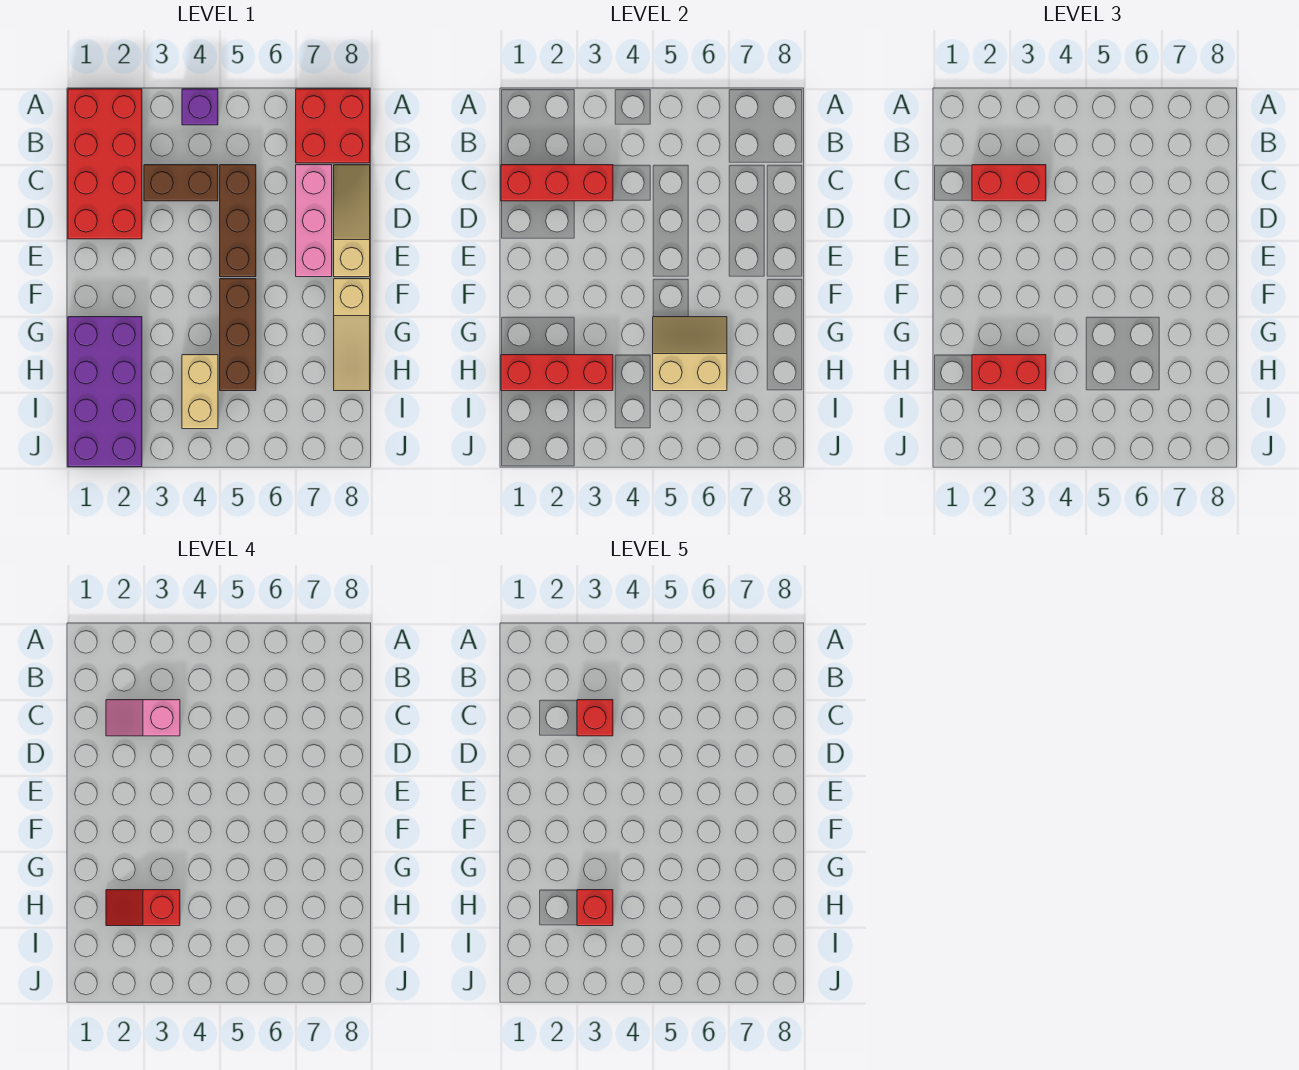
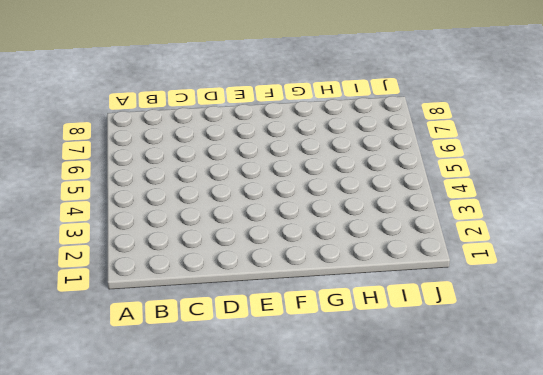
none -> red brick A1:D2 level 1
none -> purple brick A4 level 1
none -> red brick A7:B8 level 1

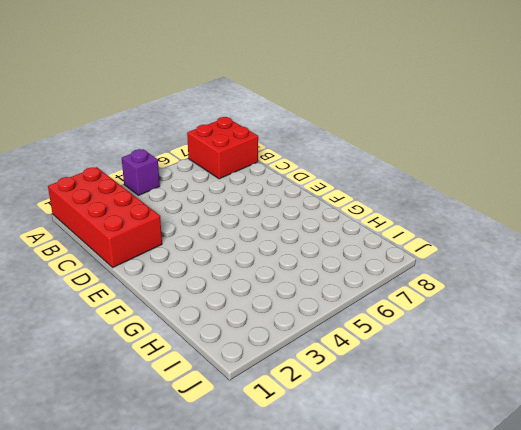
none -> brown brick C3:C4 level 1
none -> brown brick C5:E5 level 1
none -> pink brick C7:E7 level 1

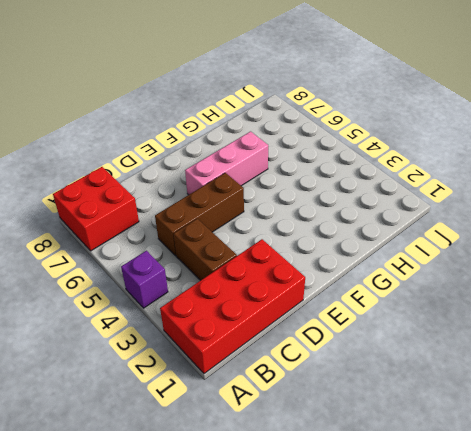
pink brick E6:G6 level 1 -> pink brick C7:E7 level 1
none -> tan slope C8:E8 level 1 top E
none -> brown brick F5:H5 level 1
none -> tan slope F8:H8 level 1 top F

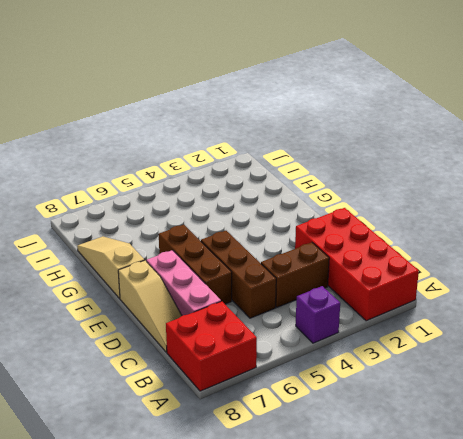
brown brick D6:F6 level 1 -> brown brick F5:H5 level 1
none -> purple brick G1:J2 level 1
none -> tan brick H4:I4 level 1
none -> red brick C1:C3 level 2

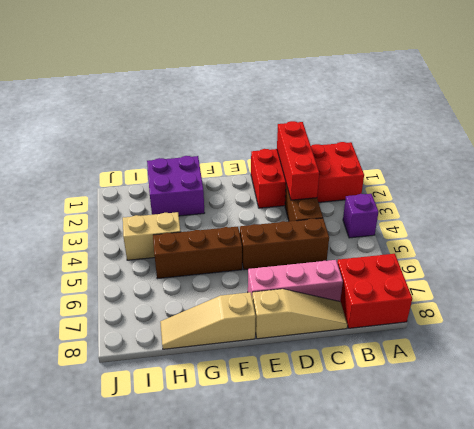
purple brick G1:H2 level 1 -> purple brick G1:J2 level 1
none -> tan slope G5:H6 level 2 top H
none -> red brick H1:H3 level 2
none -> red brick C2:C3 level 3

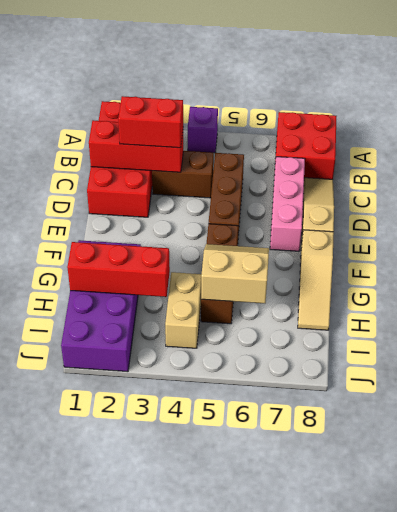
none -> red brick H2:H3 level 3
none -> pink slope C2:C3 level 4 top 3
none -> red slope H2:H3 level 4 top 3

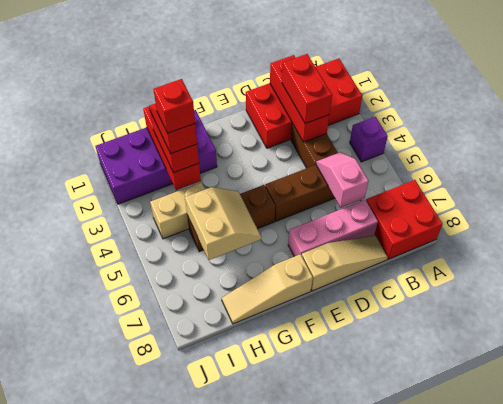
pink slope C5:C6 level 2 top 6 -> pink slope C2:C3 level 4 top 3
none -> red brick C3 level 5

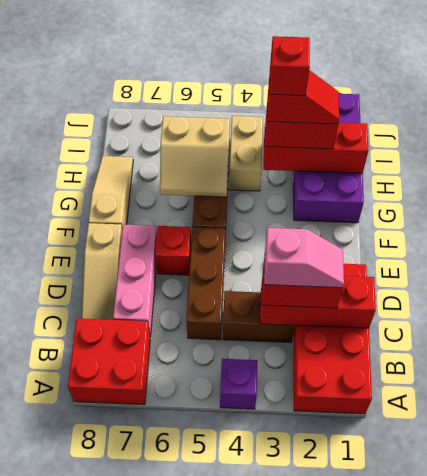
red brick E6 level 1 -> red brick C3 level 5

